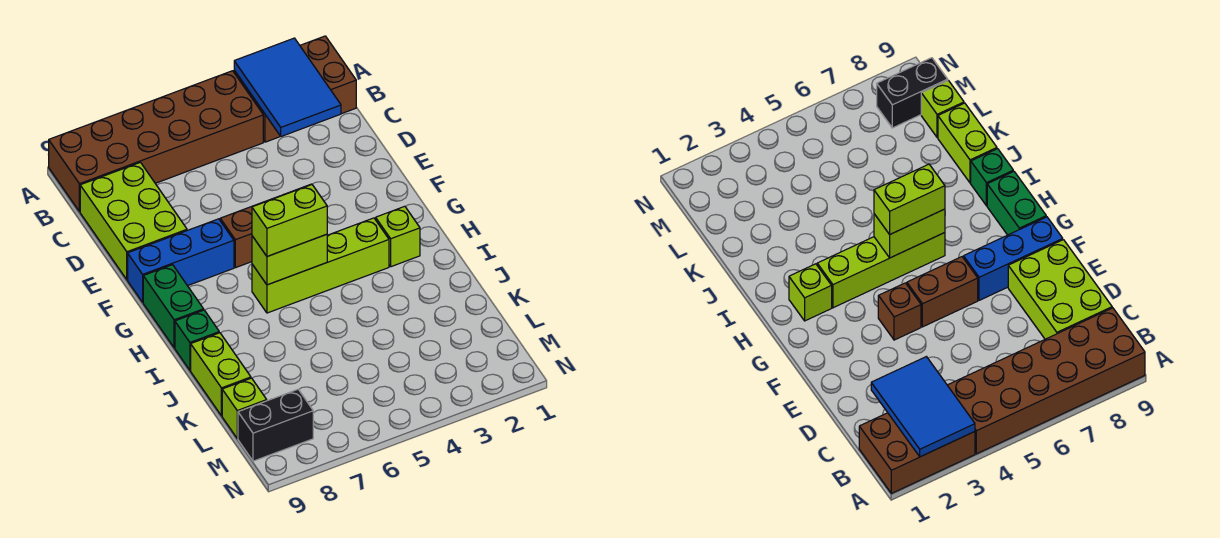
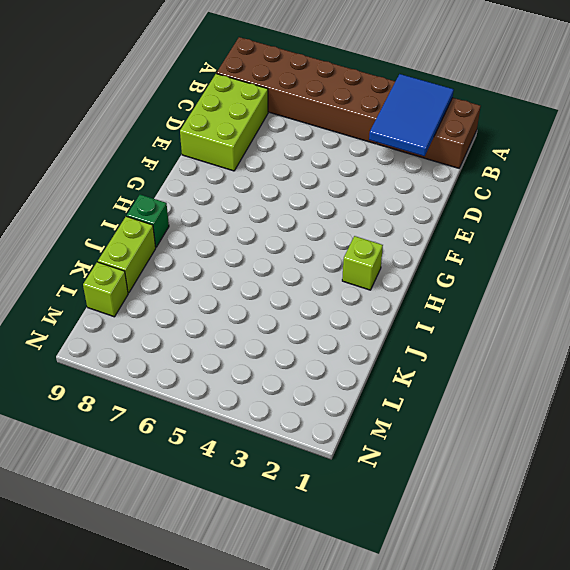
none -> brown brick F4 level 1
none -> brown brick F5:F6 level 1
none -> blue brick F7:F9 level 1

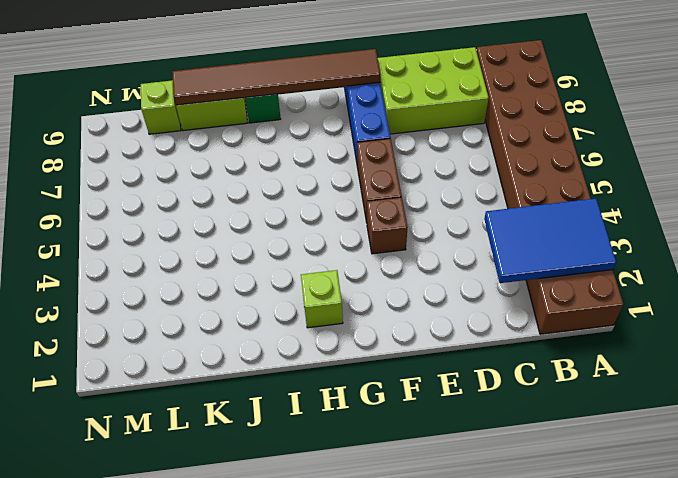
brown tile F9:K9 level 2 -> none
none -> green brick G9:H9 level 1
none -> lime brick H3:H6 level 1
none -> black brick M8:M9 level 1

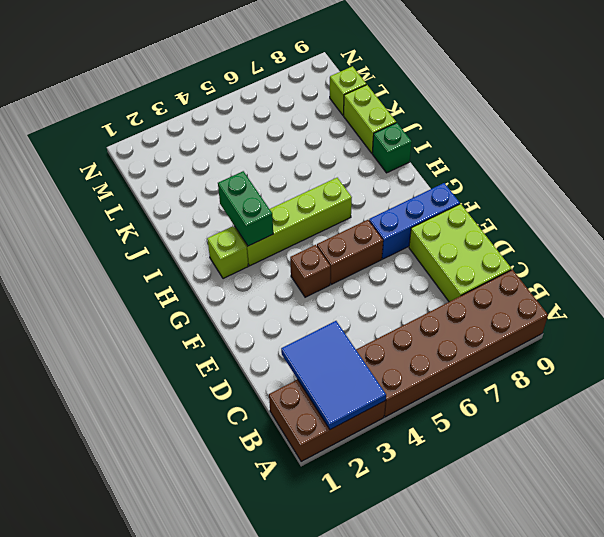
green brick H3:I3 level 2 -> green brick G9:H9 level 1
none -> black brick M8:M9 level 1
none -> lime brick H5:H6 level 2
none -> lime brick H5:H6 level 3

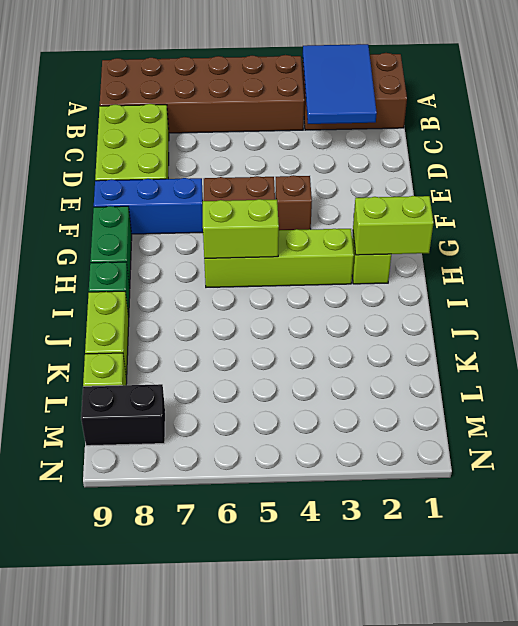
lime brick H1:H2 level 2 -> lime brick H5:H6 level 3

